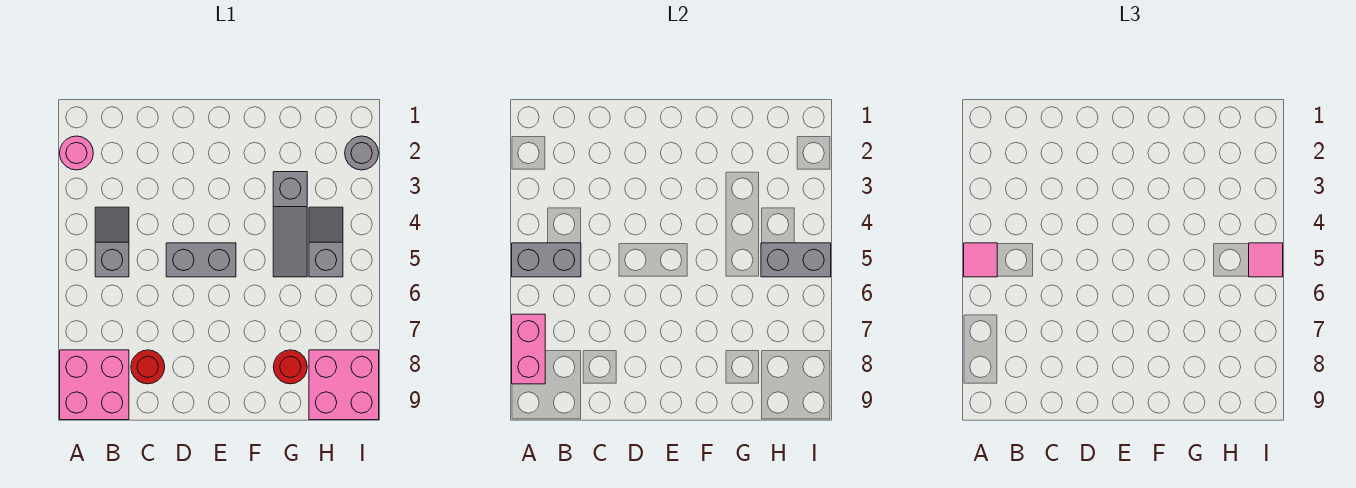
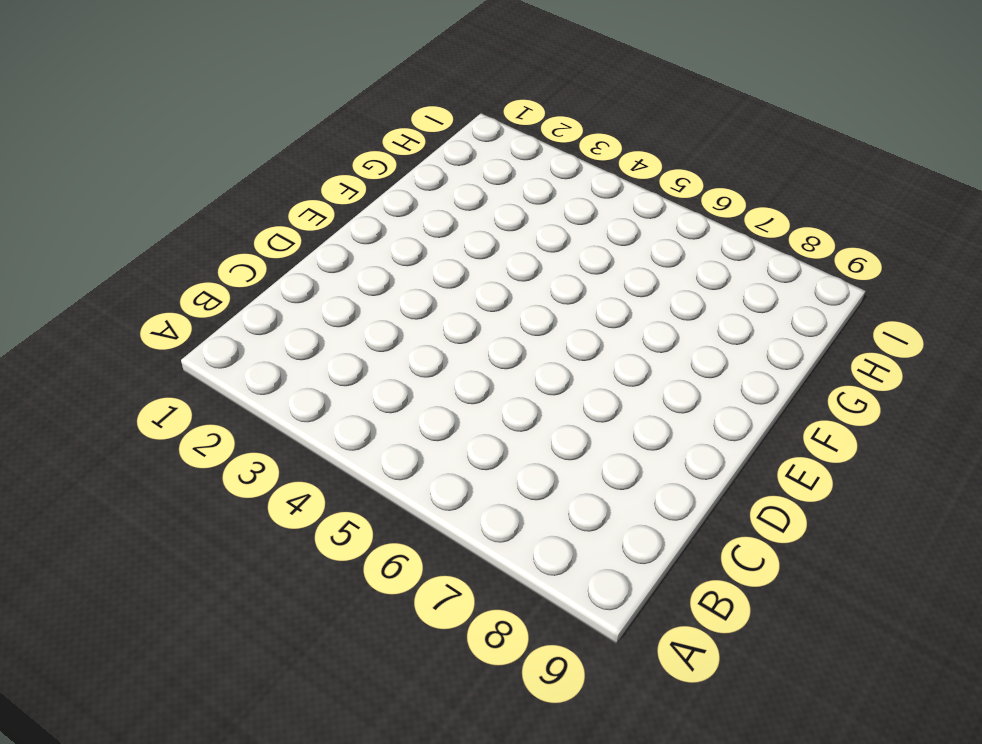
none -> pink round brick A2 level 1
none -> pink brick A8:B9 level 1
none -> grey slope B4:B5 level 1 top 5

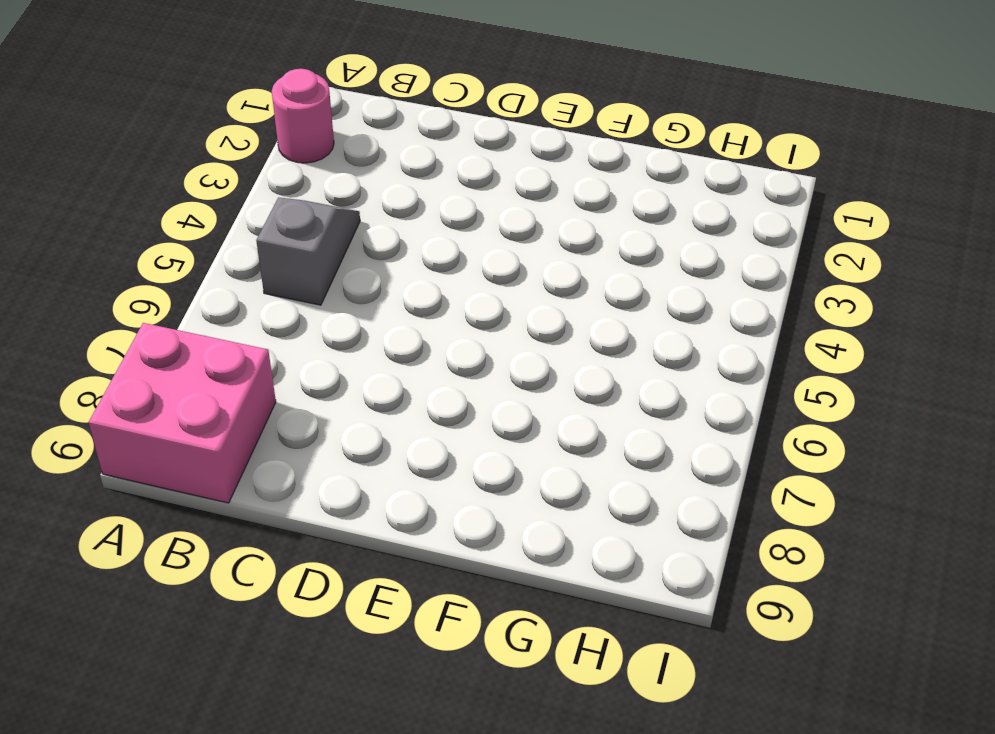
none -> red round brick C8 level 1
none -> grey brick D5:E5 level 1
none -> grey slope G3:G5 level 1 top 3

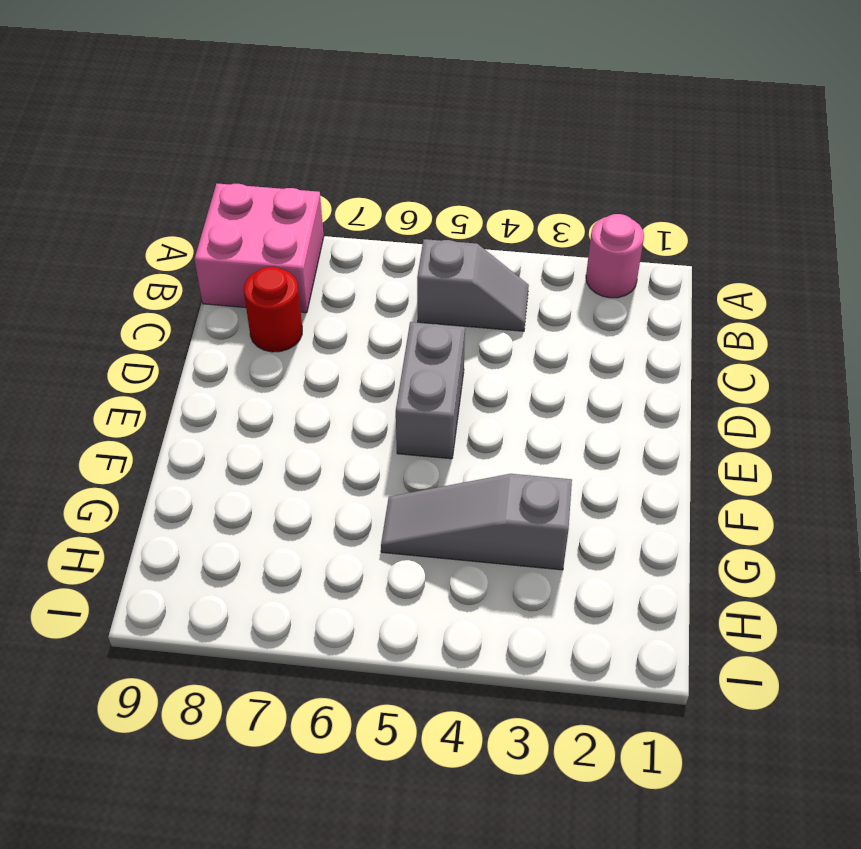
none -> red round brick G8 level 1
none -> grey slope H4:H5 level 1 top 5
none -> pink brick H8:I9 level 1

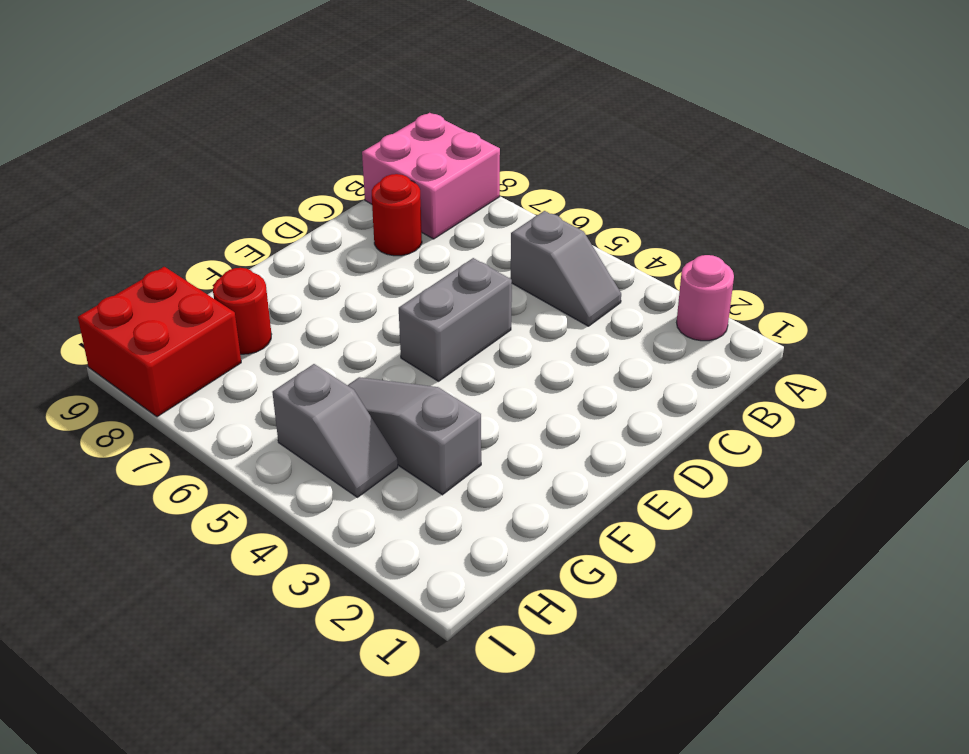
red brick H8:I9 level 1 -> pink brick H8:I9 level 1
none -> grey round brick I2 level 1
none -> grey brick A5:B5 level 2
none -> pink brick A7:A8 level 2

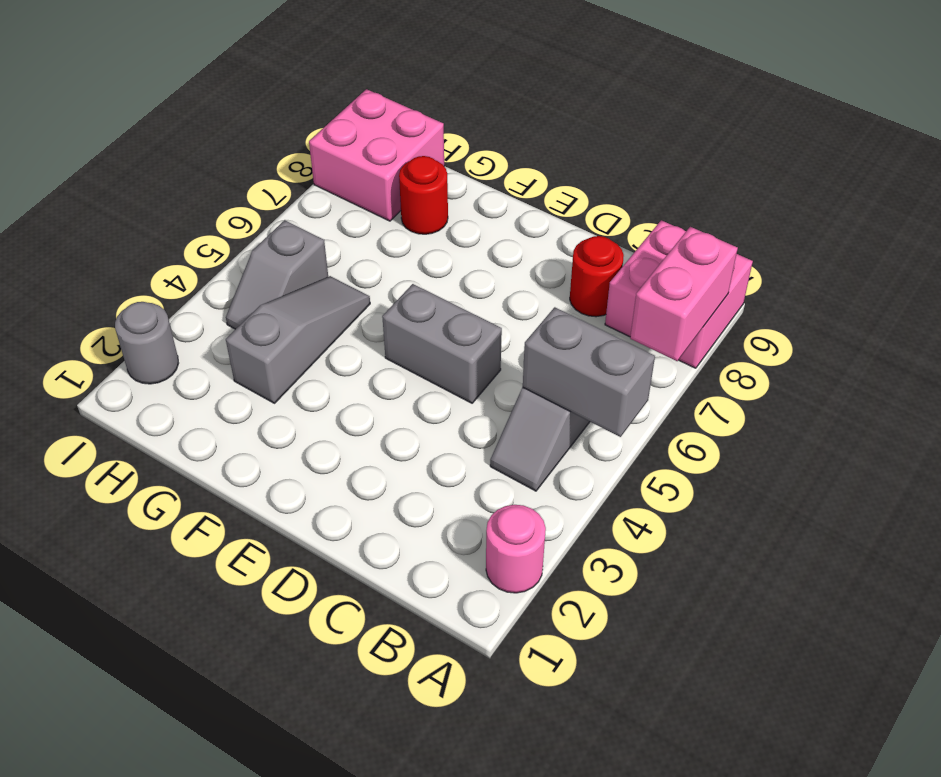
none -> grey brick H5:I5 level 2
none -> pink tile A5 level 3
none -> pink tile I5 level 3

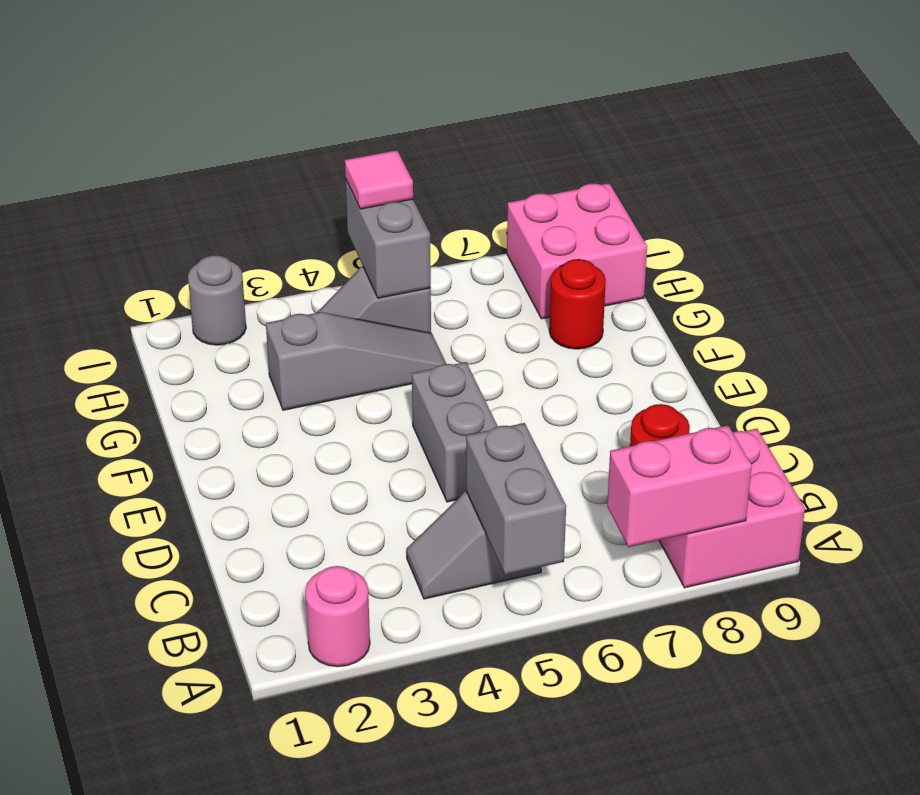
none -> pink tile A5 level 3

